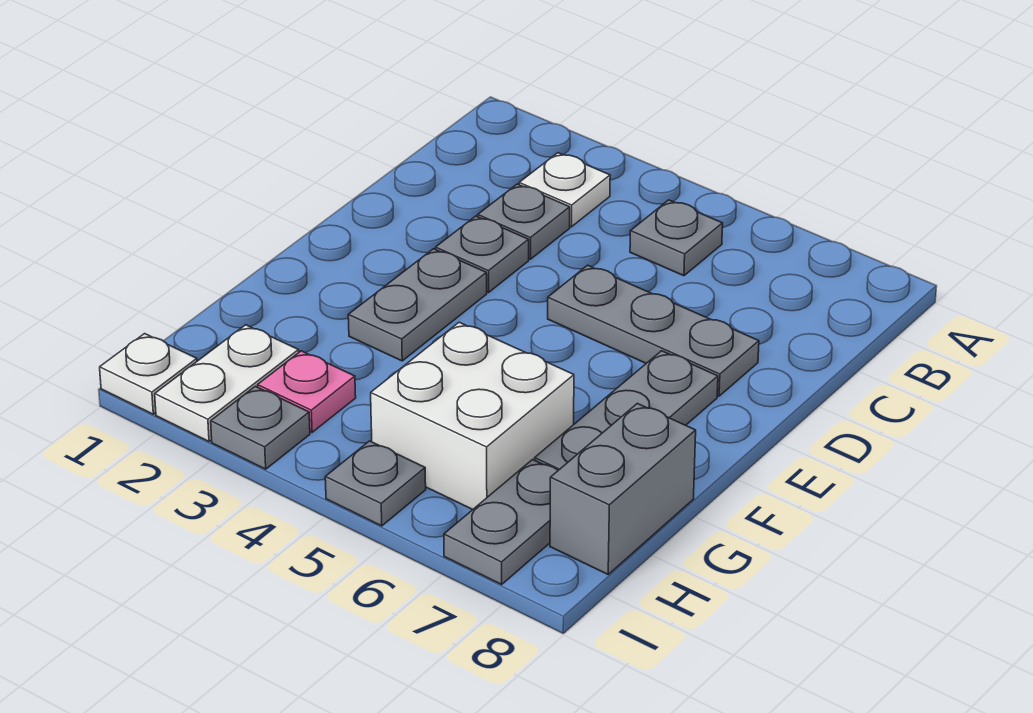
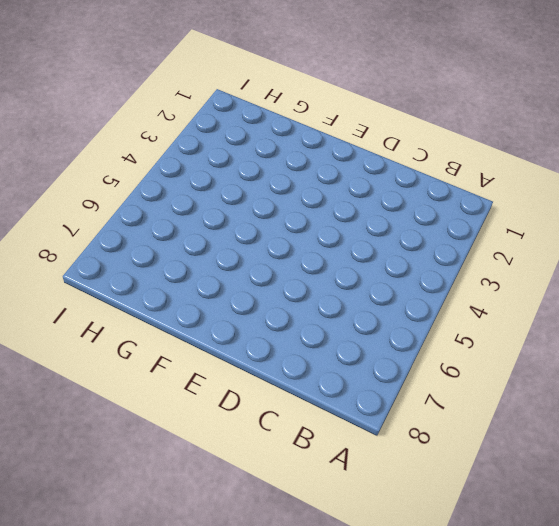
none -> white plate B3 level 1
none -> grey plate B5 level 1
none -> grey plate C3 level 1

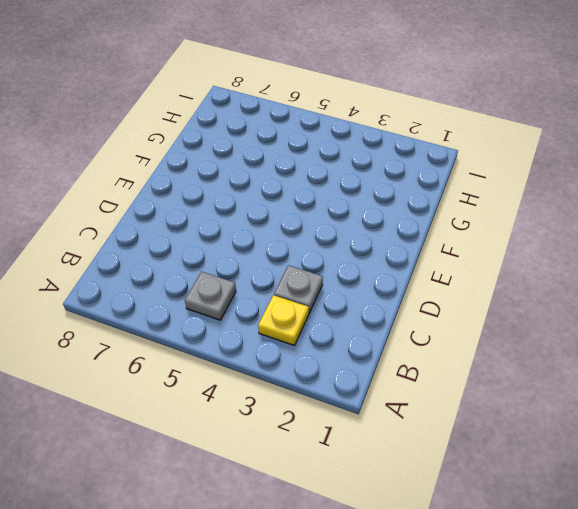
yellow plate B3 level 1 -> white plate B3 level 1
none -> grey plate D3 level 1
none -> grey plate D5:D7 level 1
none -> grey plate E3:F3 level 1

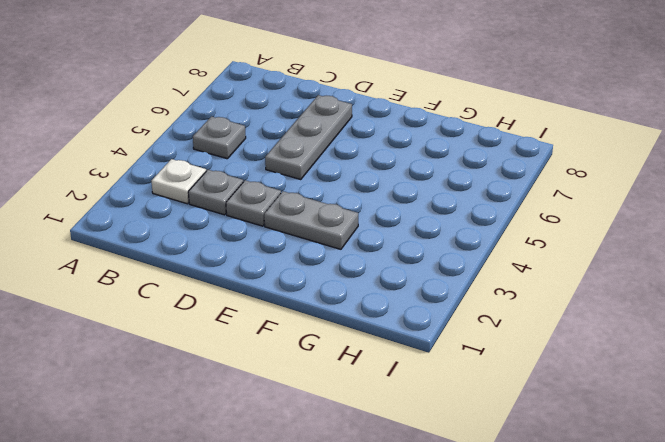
none -> grey plate E7:G7 level 1
none -> white brick G5:H6 level 1
none -> grey brick G8:H8 level 1

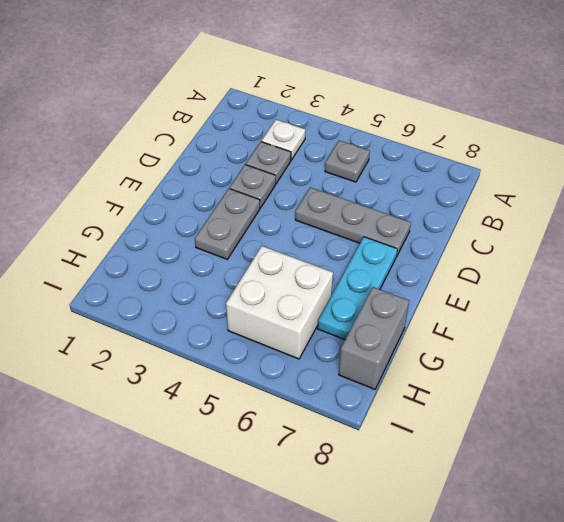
cyan plate E7:G7 level 1 -> grey plate E7:G7 level 1
none -> white plate H2:I2 level 1
none -> pink plate H3 level 1
none -> grey plate H7:I7 level 1

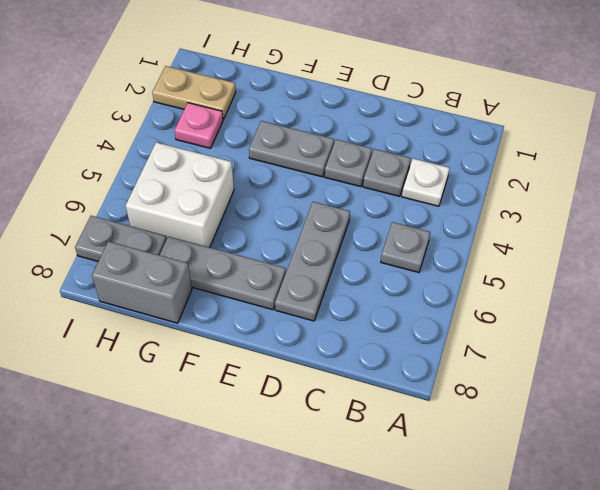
tan plate H2:I2 level 1 -> white plate H2:I2 level 1
none -> white plate I1 level 1
none -> grey plate I3 level 1
none -> grey plate I5 level 1

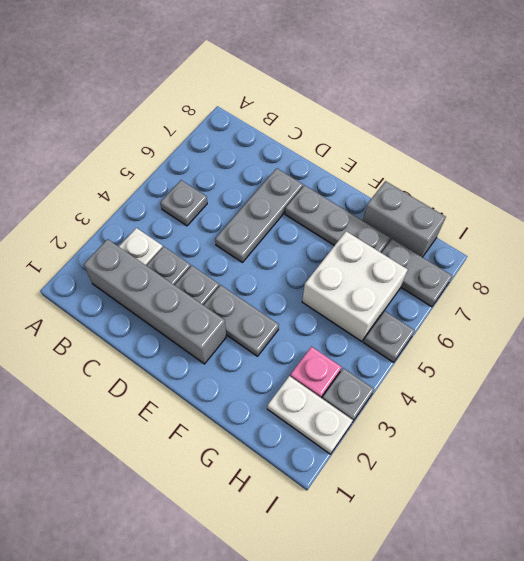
grey brick B2:E2 level 1 -> none
none -> white plate I1 level 1

